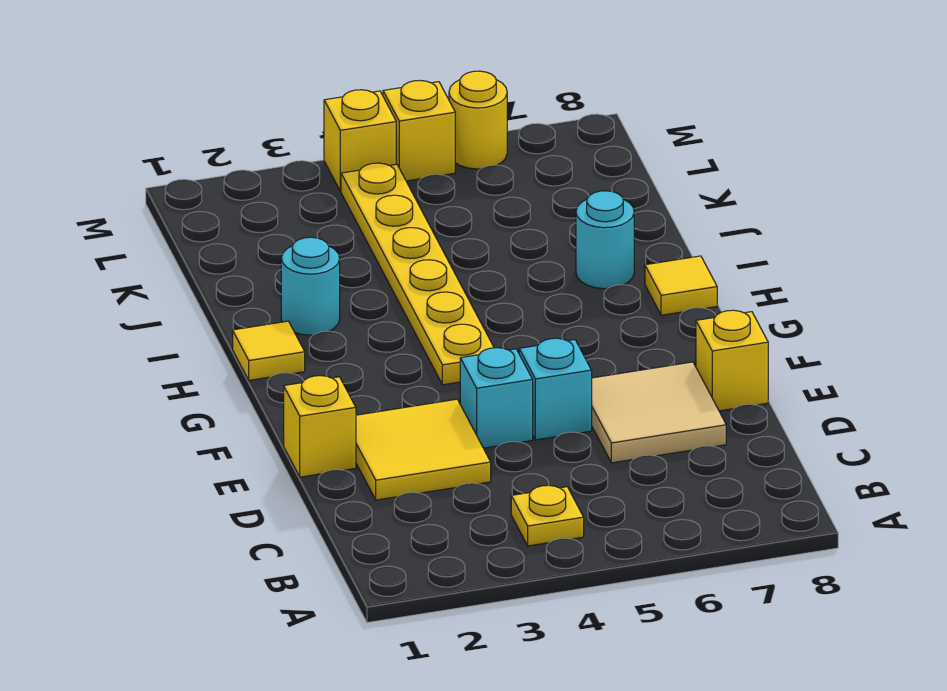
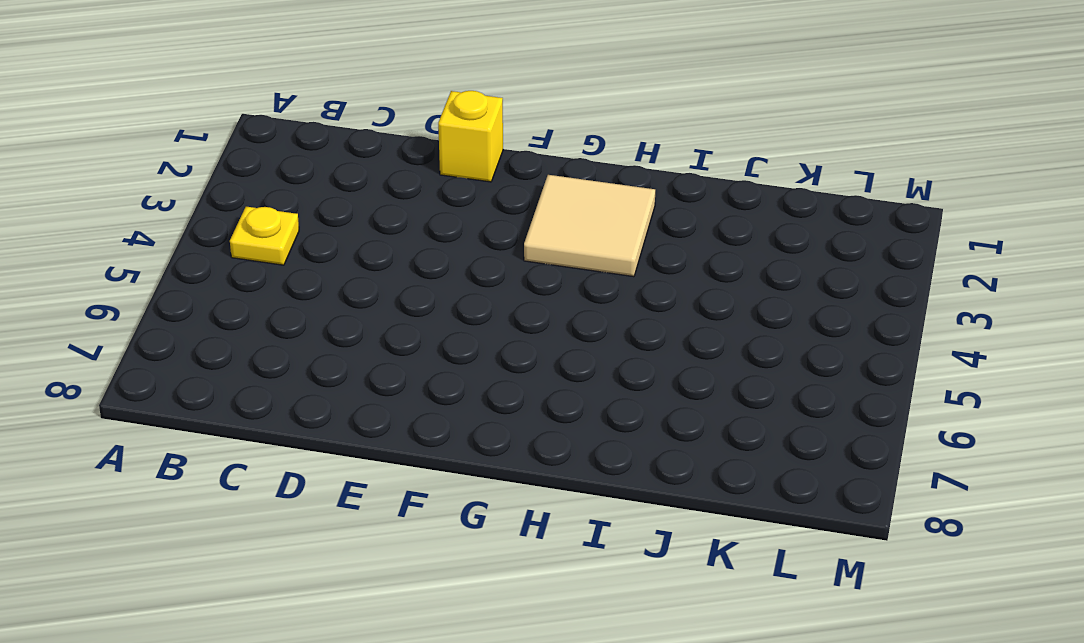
tan tile G2:H3 level 1 -> tan tile D6:E7 level 1
none -> yellow tile D2:E3 level 1
none -> cyan brick E4 level 1
none -> cyan brick E5 level 1

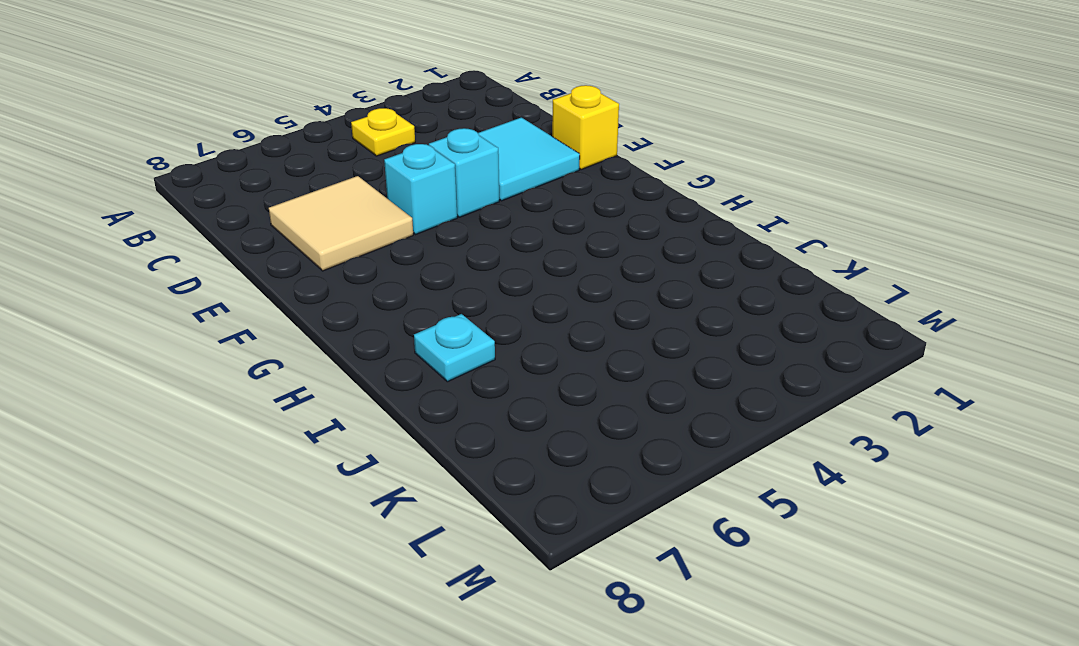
cyan tile D2:E3 level 1 -> yellow tile D2:E3 level 1
cyan plate I7 level 1 -> cyan round brick I7 level 1
none -> yellow brick E8 level 1
none -> yellow plate G4:L4 level 1
none -> yellow tile H1 level 1

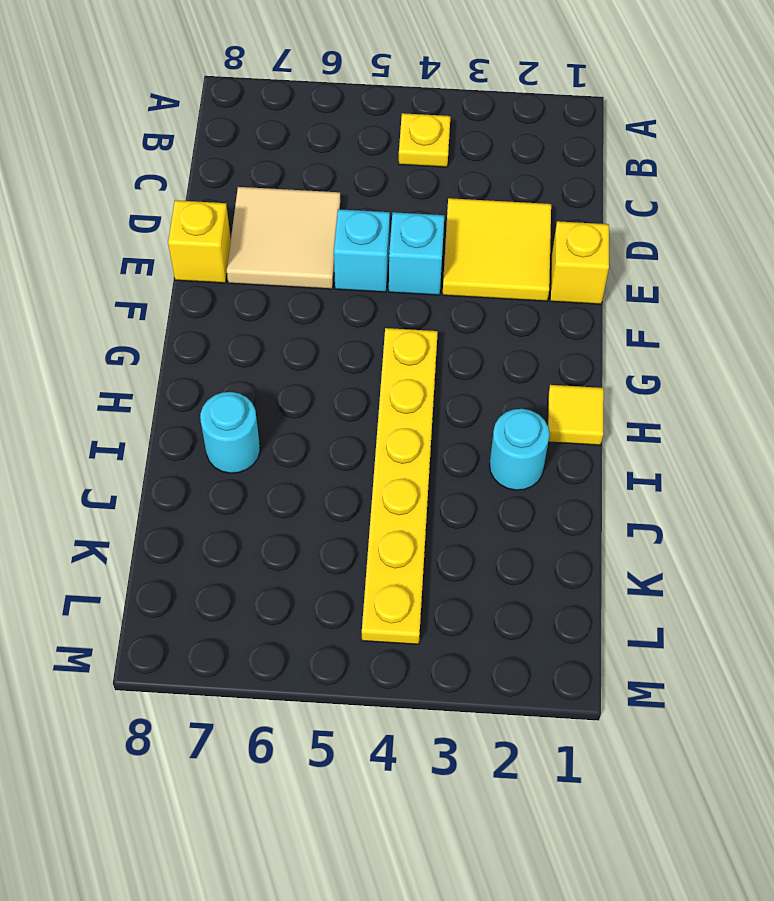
none -> yellow tile H8 level 1
none -> yellow brick M4 level 1
none -> yellow brick M5 level 1

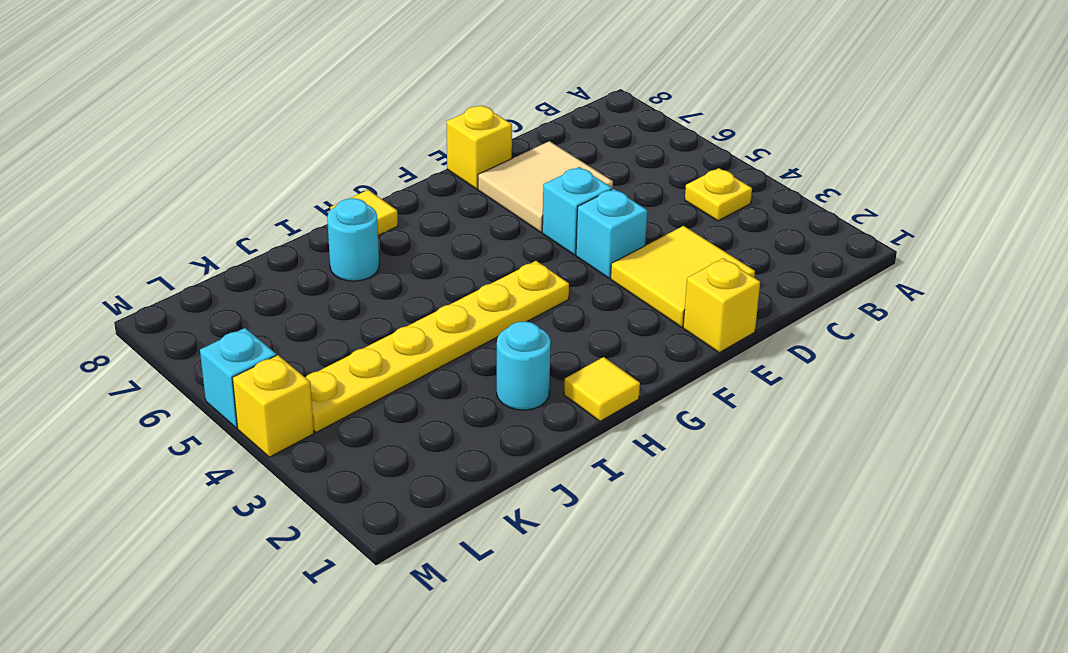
cyan brick M5 level 1 -> yellow brick M5 level 1
none -> yellow round brick M6 level 1

